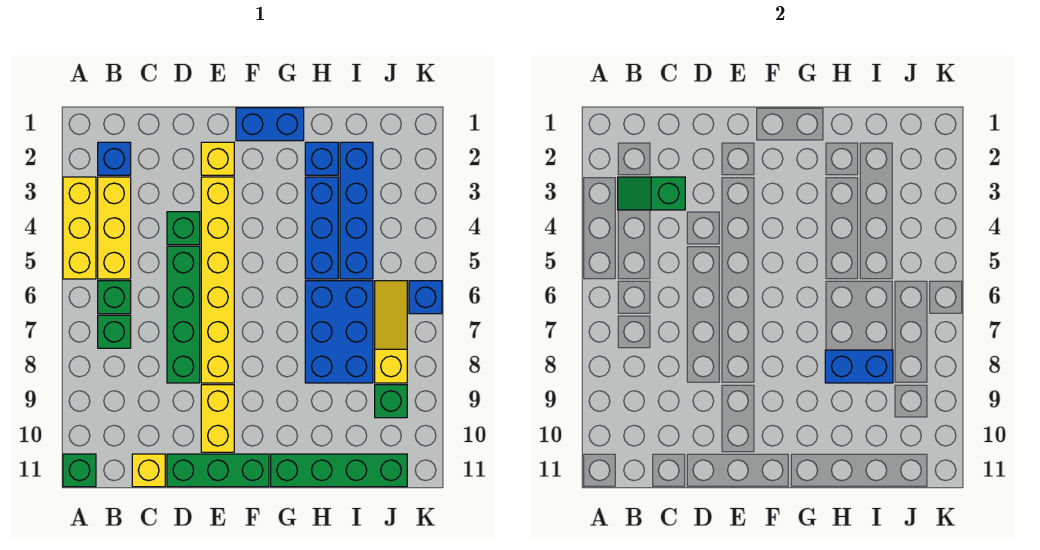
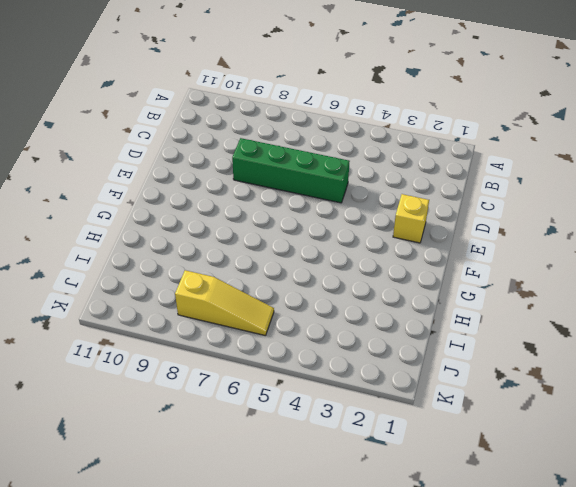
none -> yellow brick A3:A5 level 1
none -> green brick A11 level 1
none -> blue brick B2 level 1

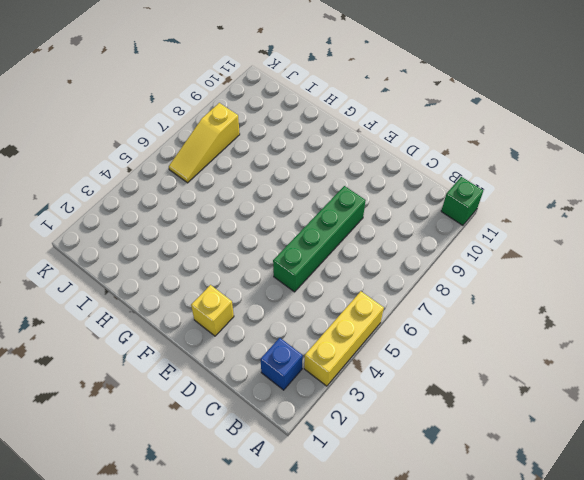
none -> yellow brick B3:B5 level 1
none -> green brick B6 level 1
none -> green brick B7 level 1

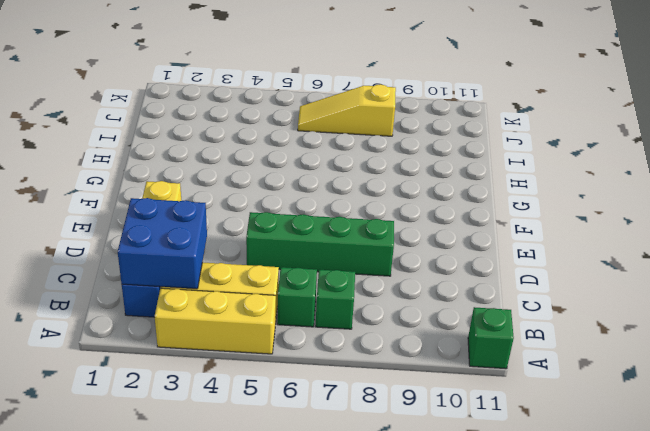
blue brick B2:C3 level 2 -> green slope B3:C3 level 2 top C
none -> yellow brick C11 level 1
none -> green brick D4 level 1
none -> green brick D11:F11 level 1

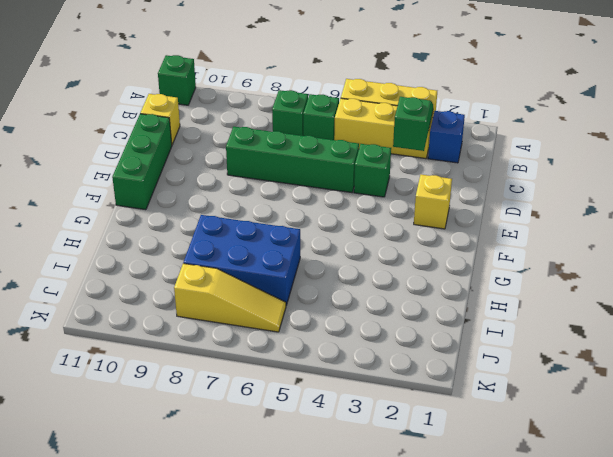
none -> yellow brick E3:E8 level 1
none -> yellow brick E9:E10 level 1
none -> blue brick F1:G1 level 1

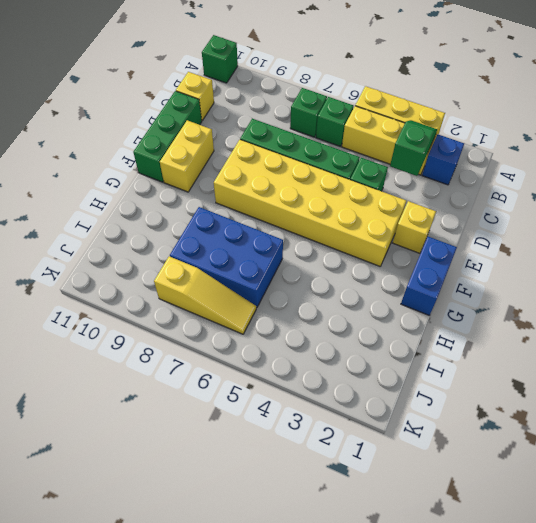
yellow brick E3:F8 level 1 -> yellow brick E3:E8 level 1
yellow brick E10:F10 level 1 -> yellow brick E9:E10 level 1
none -> green brick G11:J11 level 1
none -> blue brick H2 level 1
none -> blue brick H3:H5 level 1

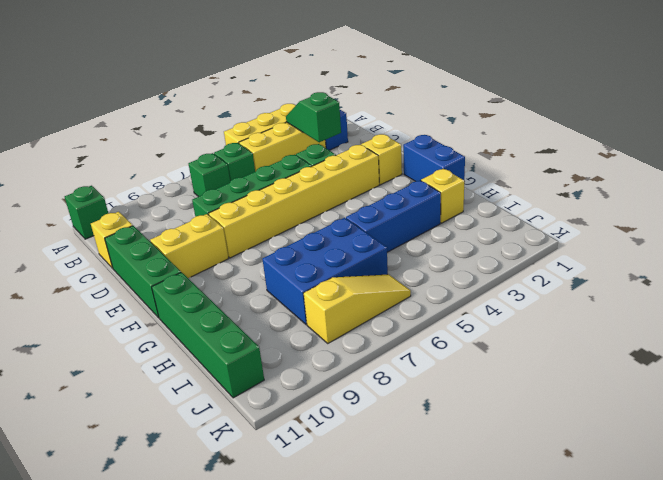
yellow brick H2 level 1 -> blue brick H2 level 1
none -> blue brick I2:I5 level 1
none -> green brick J9 level 1
none -> blue brick K6 level 1

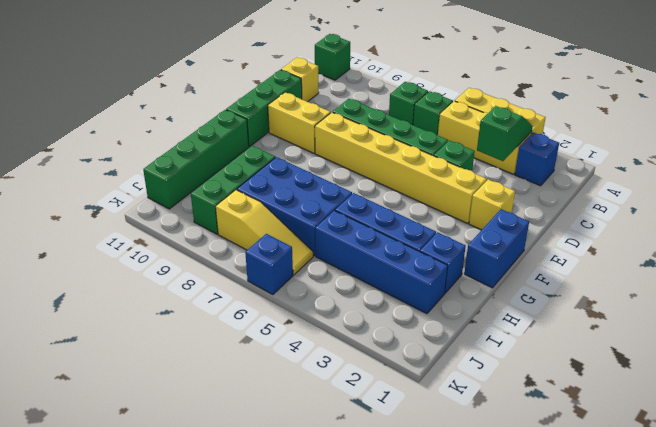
green brick H9:J9 level 1 -> green brick J9 level 1
none -> blue brick H8:I8 level 2

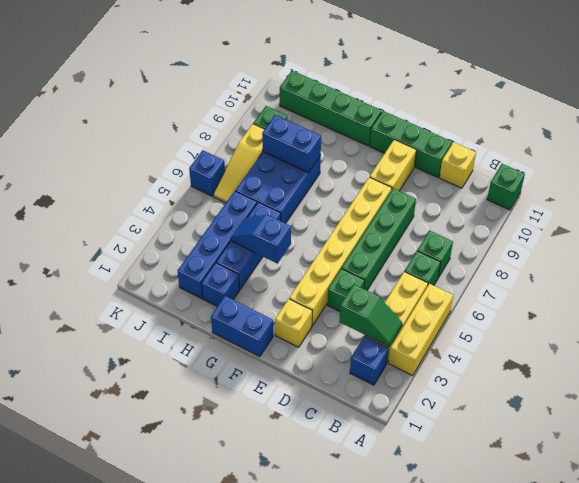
blue slope G4:H4 level 2 top G -> none

